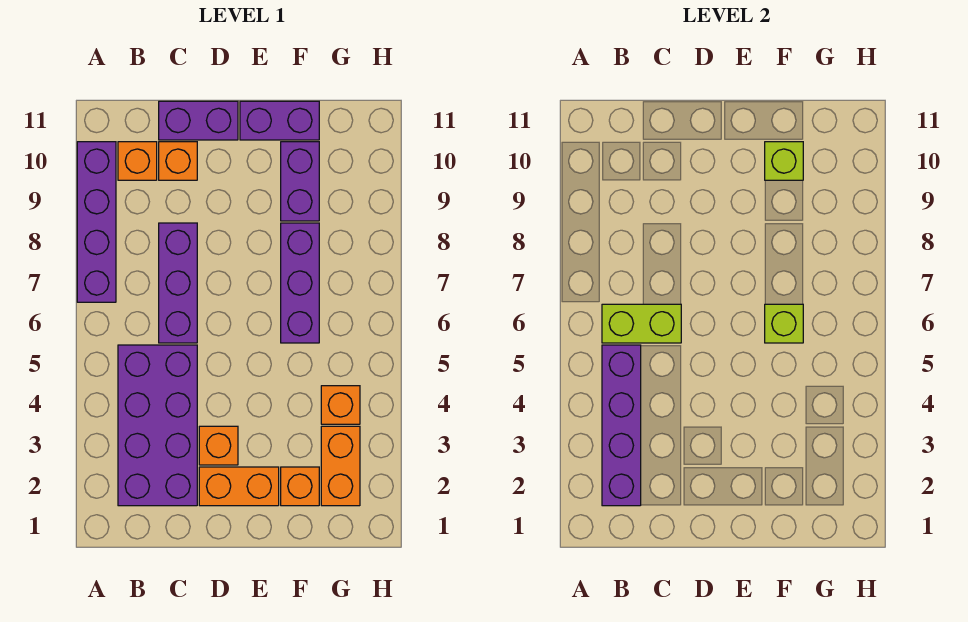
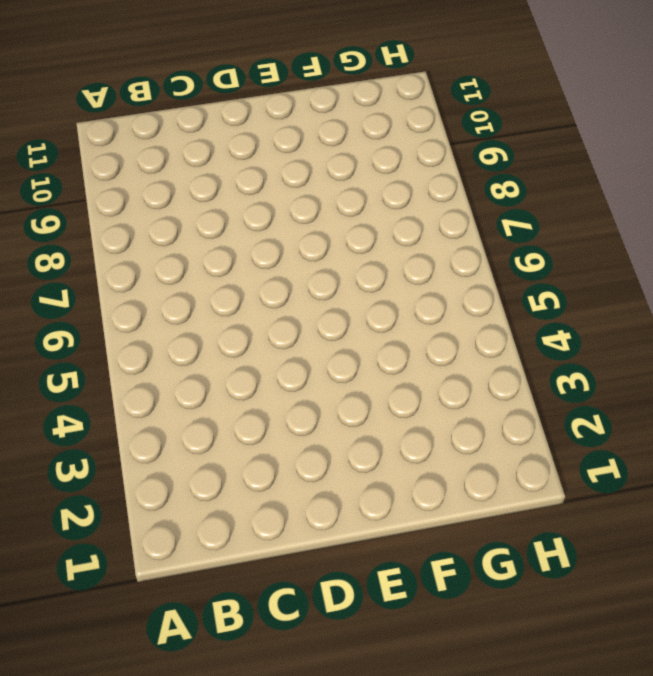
none -> purple brick A7:A10 level 1
none -> purple brick B2:C5 level 1
none -> orange brick B10 level 1

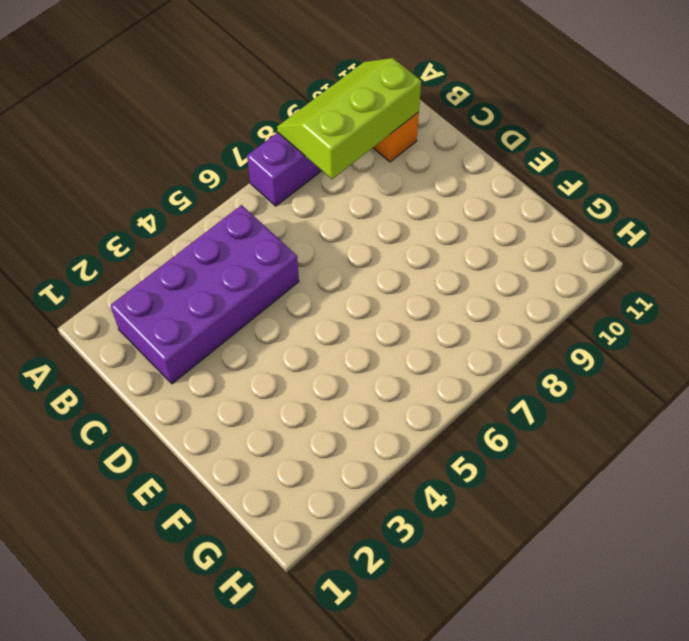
lime slope A8:B10 level 2 top B -> none
none -> purple brick C6:C8 level 1
none -> orange brick C10 level 1
none -> purple brick C11:D11 level 1

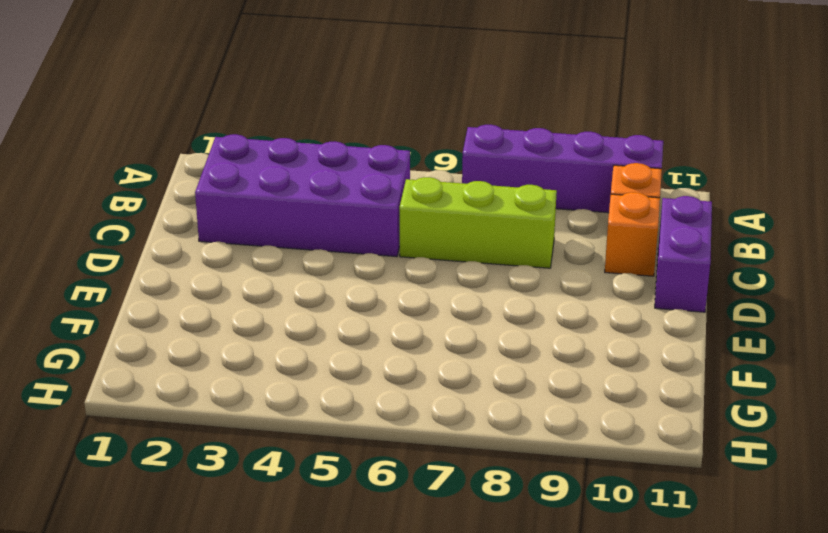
lime brick C6:C8 level 1 -> purple brick C6:C8 level 1
none -> orange brick D2:E2 level 1
none -> orange brick D3 level 1
none -> purple brick E11:F11 level 1

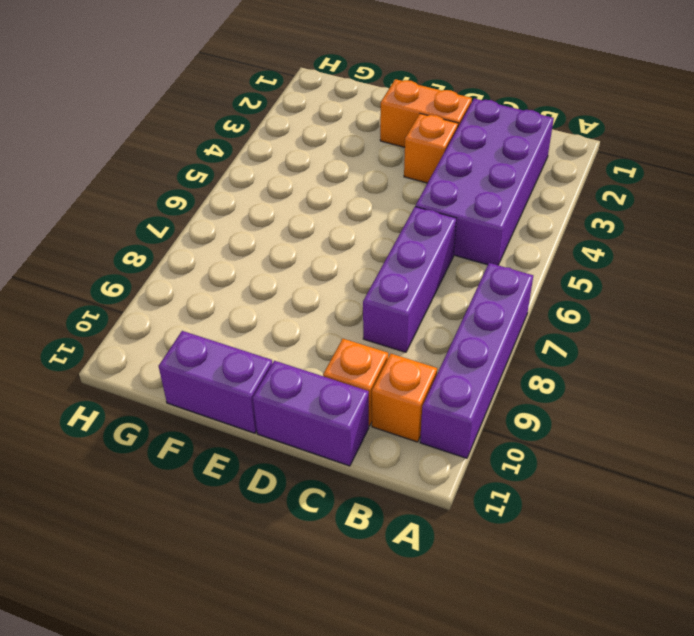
none -> orange brick F2 level 1
none -> purple brick F6:F8 level 1
none -> purple brick F9:F10 level 1

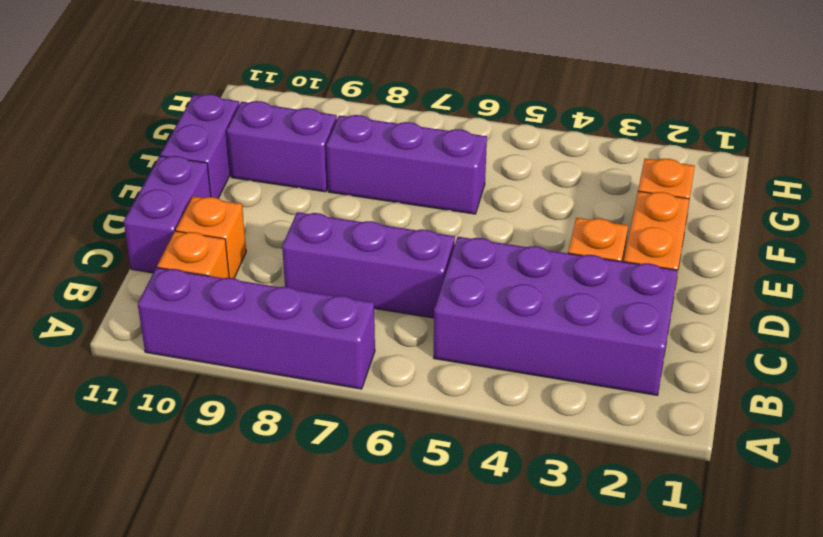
none -> orange brick G2:G3 level 1
none -> orange brick G4 level 1
none -> purple brick B2:B5 level 2

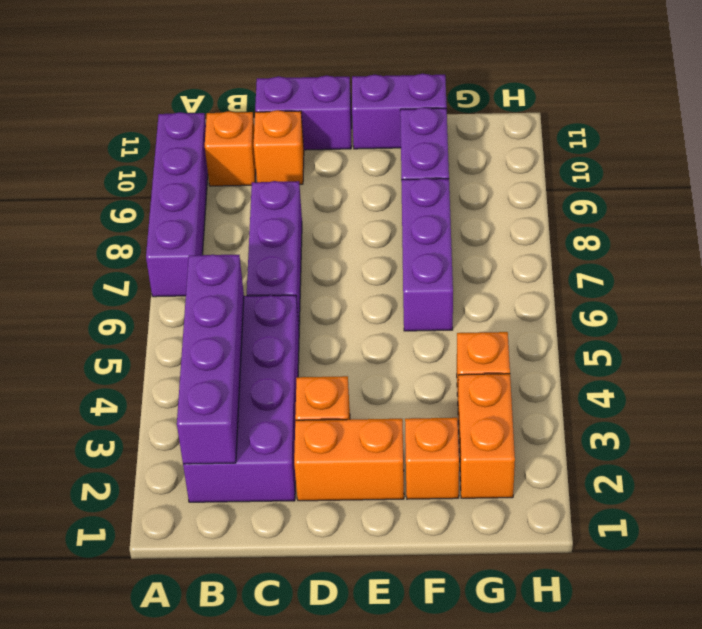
none -> lime brick B6:C6 level 2
none -> lime brick F6 level 2
none -> lime brick F10 level 2

